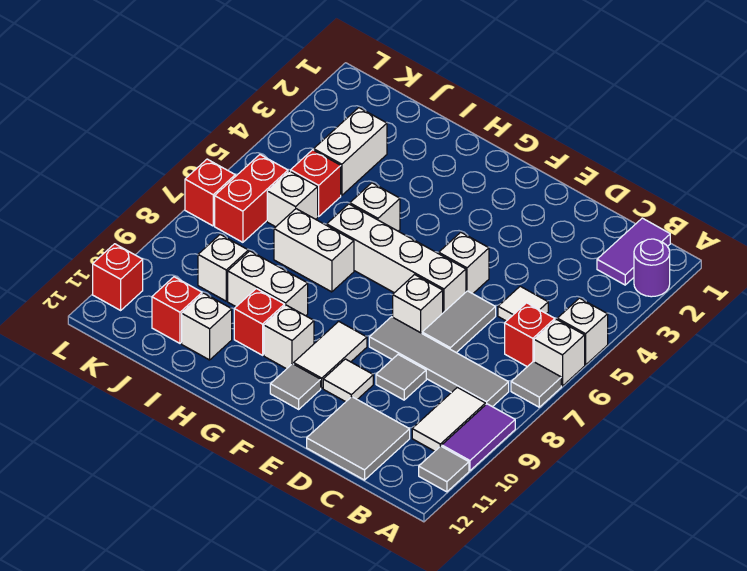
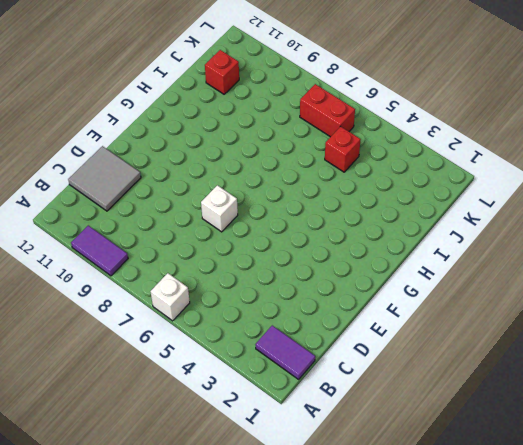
none -> purple round brick A2 level 1
none -> white brick A5 level 1
none -> grey tile A7 level 1
none -> grey tile A11 level 1

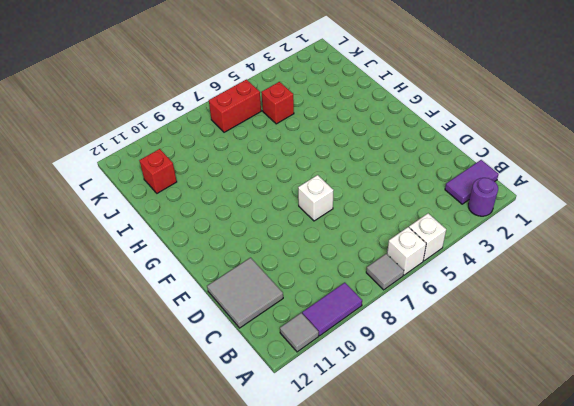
none -> red brick B6 level 1
none -> grey tile B8:E8 level 1
none -> white tile B9:B10 level 1
none -> white tile C5 level 1

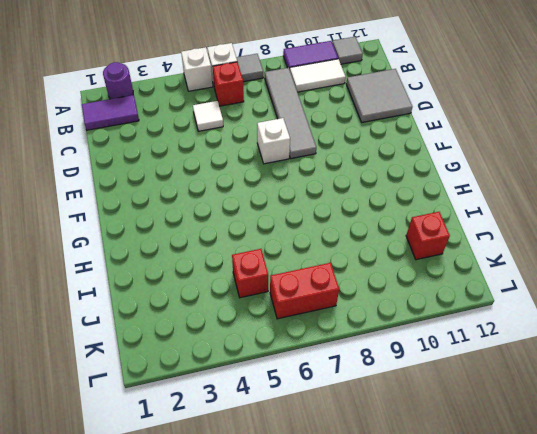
none -> grey tile D6:D7 level 1
none -> grey tile D9 level 1
none -> white brick E5 level 1
none -> white brick E6:H6 level 1

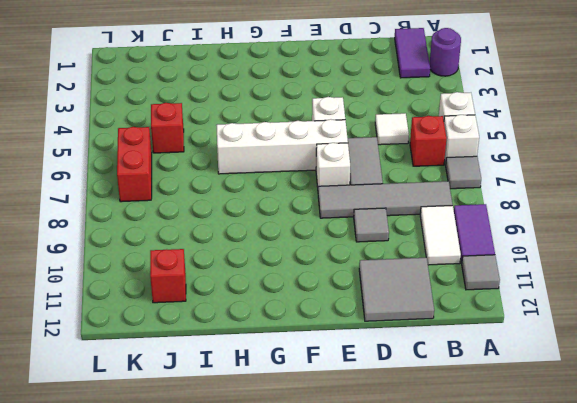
none -> white tile E10 level 1
none -> white tile F9:F10 level 1
none -> grey tile F11 level 1
none -> white brick G10 level 1

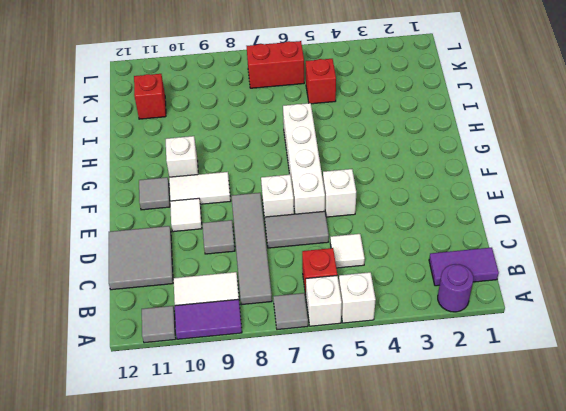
none -> white brick H5 level 1
none -> white brick H7:I7 level 1
none -> white brick H9:I9 level 1
none -> red brick H10 level 1

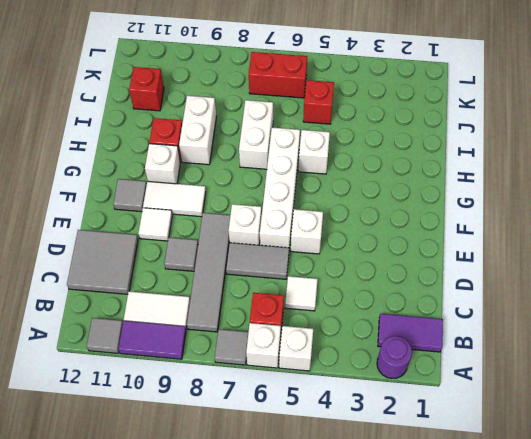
none -> white brick I11 level 1
none -> white brick J3:J4 level 1
none -> white brick J6 level 1
none -> white brick J9 level 1

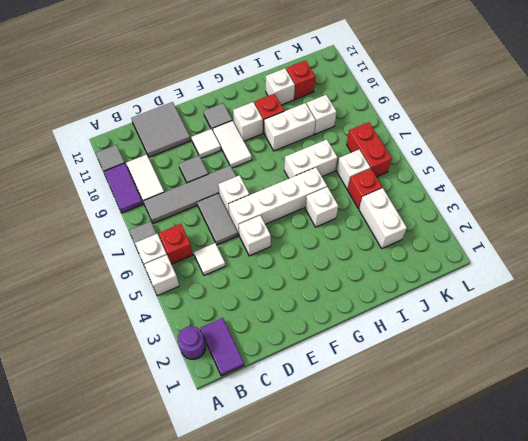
none -> red brick L7 level 1
none -> red brick L11 level 1

